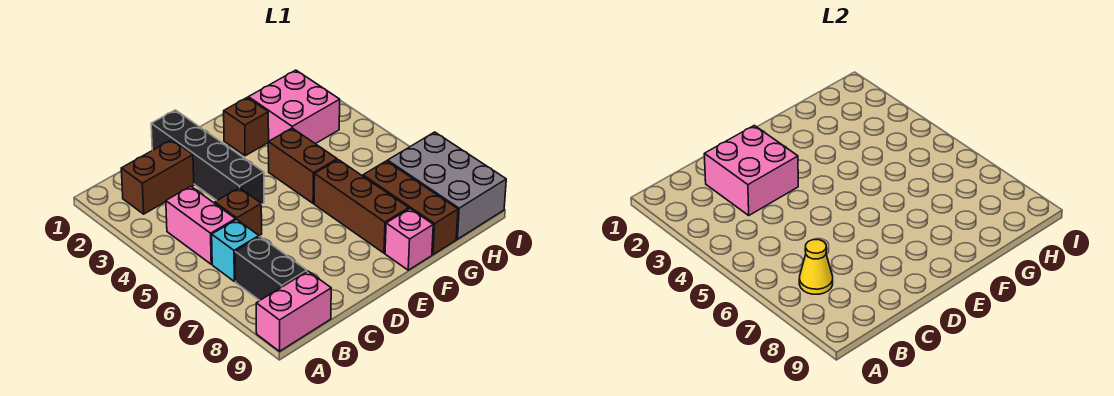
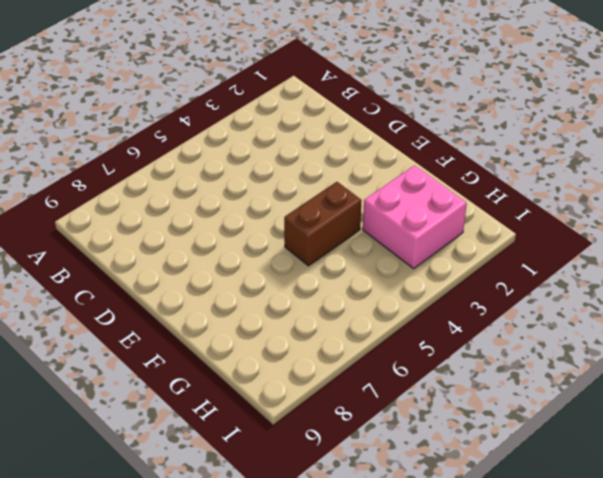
none -> pink brick A9:B9 level 1
none -> brown brick B2:C2 level 1
none -> pink brick B4:B5 level 1

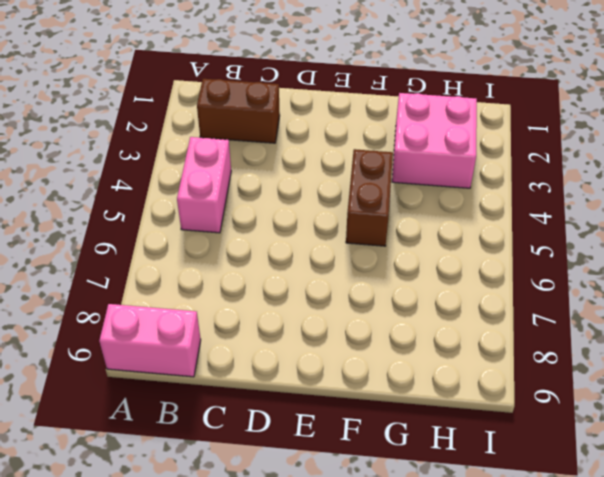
none -> cyan brick B6 level 1
none -> black brick B7:B8 level 1
none -> brown brick C5 level 1

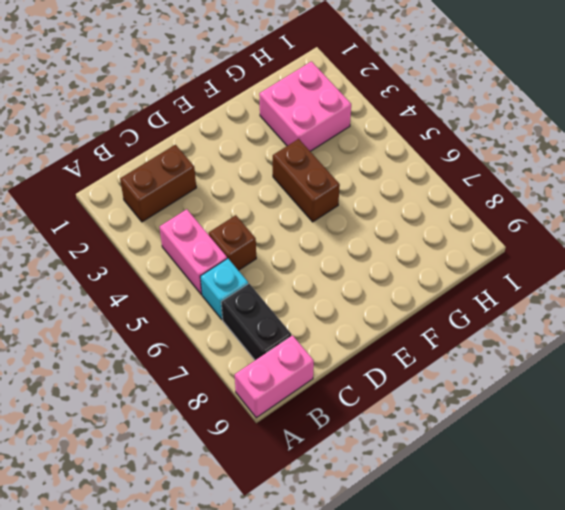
none -> black brick D1:D4 level 1
none -> brown brick F2 level 1
none -> brown brick F6:F8 level 1

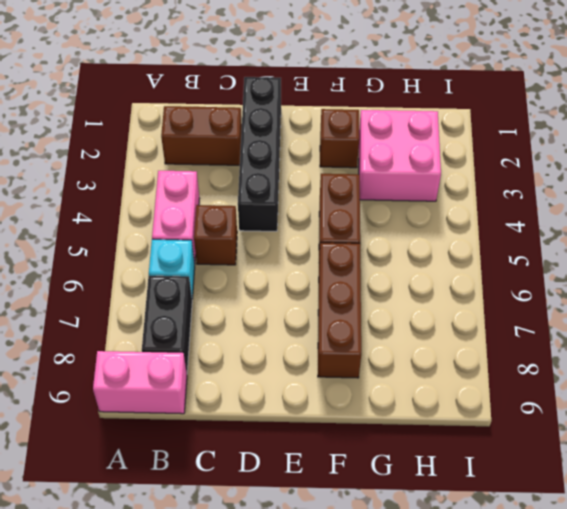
none -> pink brick F9 level 1
none -> brown brick G7:G9 level 1
none -> grey brick H7:I9 level 1

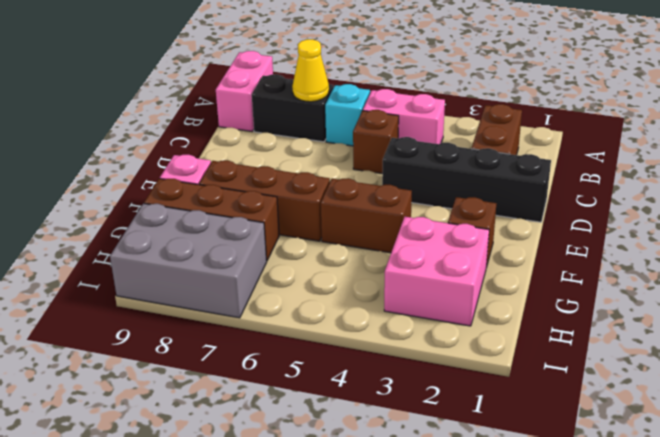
none -> pink brick C2:D3 level 2

